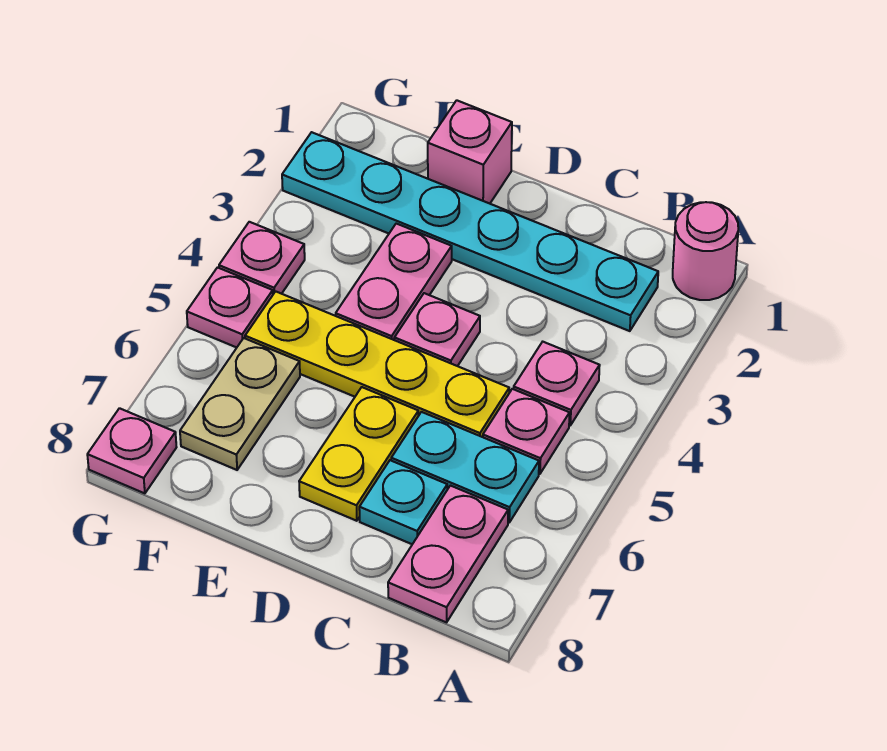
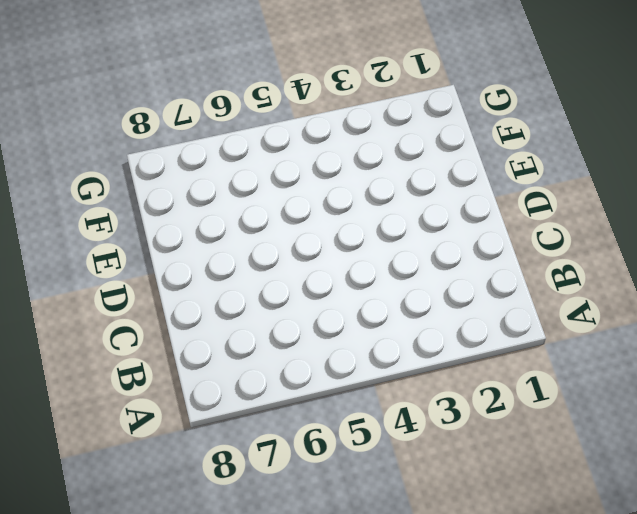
none -> pink round brick A1 level 1
none -> cyan plate B2:G2 level 1
none -> pink plate B4 level 1

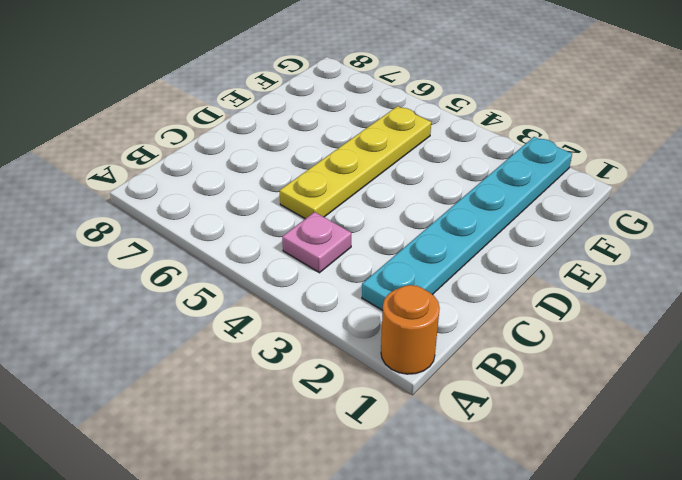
orange round brick A1 level 1 -> pink round brick A1 level 1
none -> pink plate B5 level 1
none -> cyan plate B6:C6 level 1
none -> pink plate B7:B8 level 1

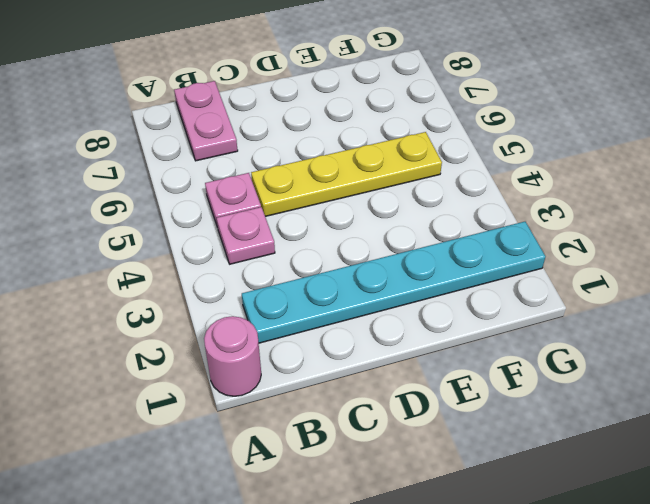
none -> cyan plate B6:C6 level 1
none -> cyan plate C7 level 1
none -> pink plate D4 level 1

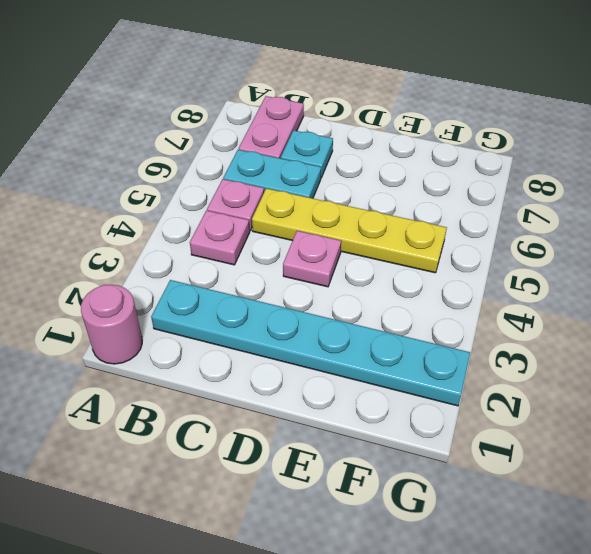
none -> yellow plate D6:D7 level 1
none -> pink brick E1 level 1
none -> pink plate E3:E4 level 1

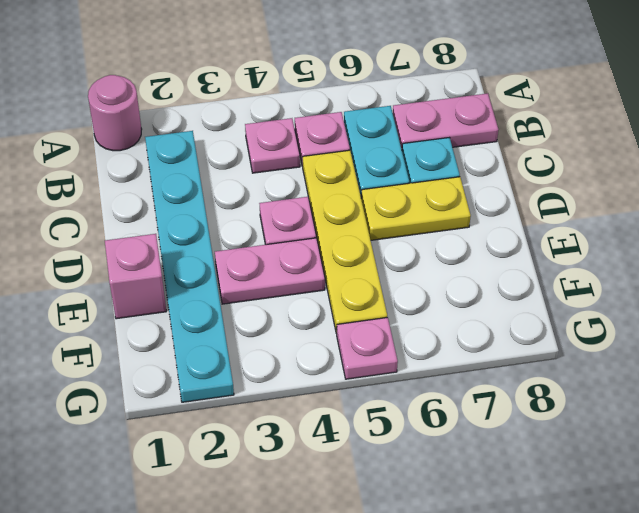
none -> tan plate F6:F7 level 1
none -> pink plate G4 level 1
none -> pink plate G8 level 1

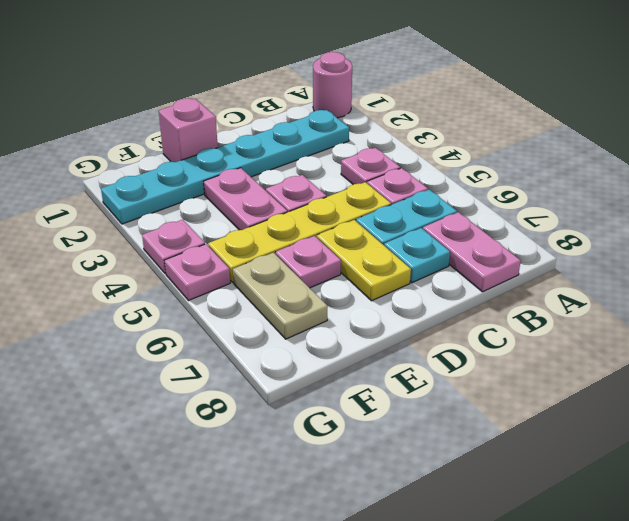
pink plate E6 level 1 -> pink plate G8 level 1

